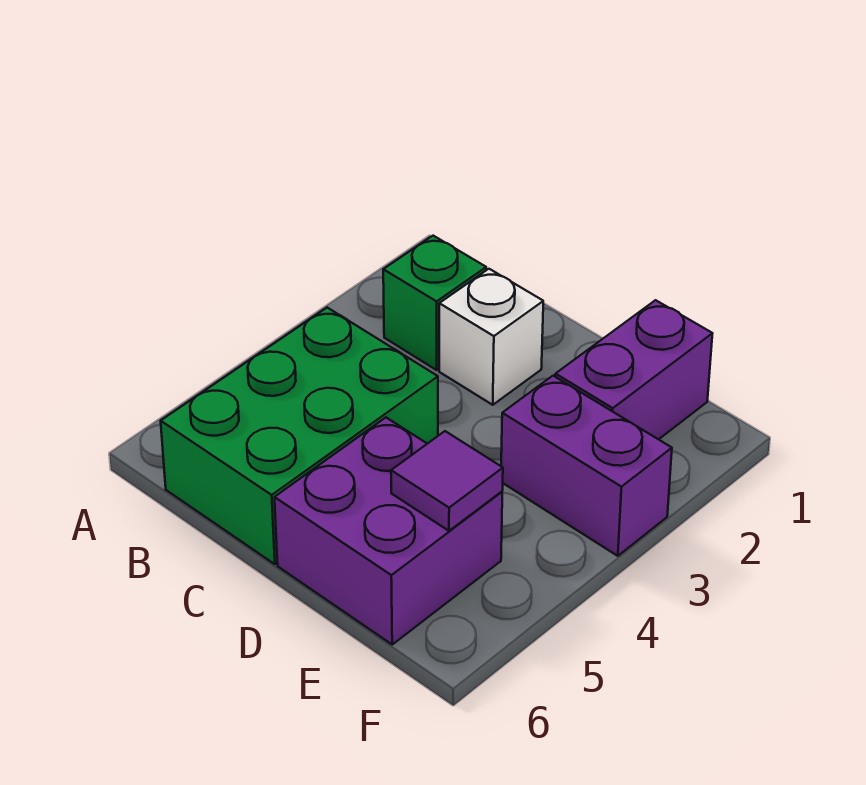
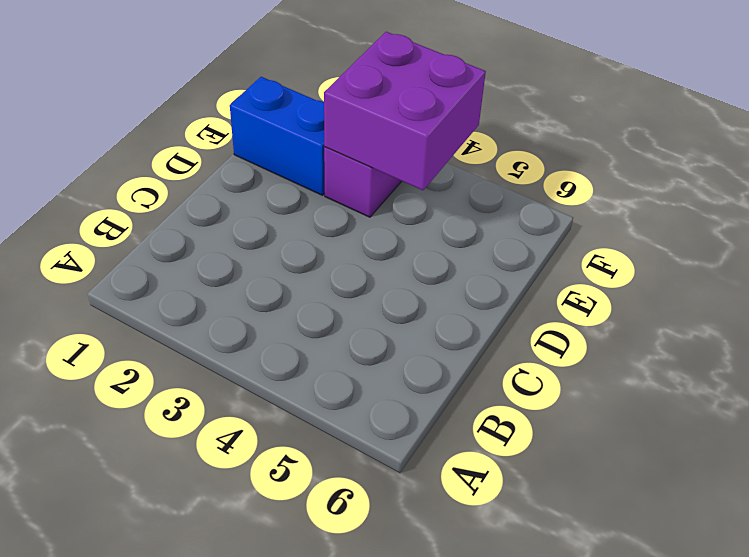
blue brick E1:E2 level 1 -> purple brick E1:E2 level 1
purple brick E3:F4 level 2 -> purple brick D5:E6 level 1
none -> green brick B2 level 1
none -> green brick B4:C6 level 1

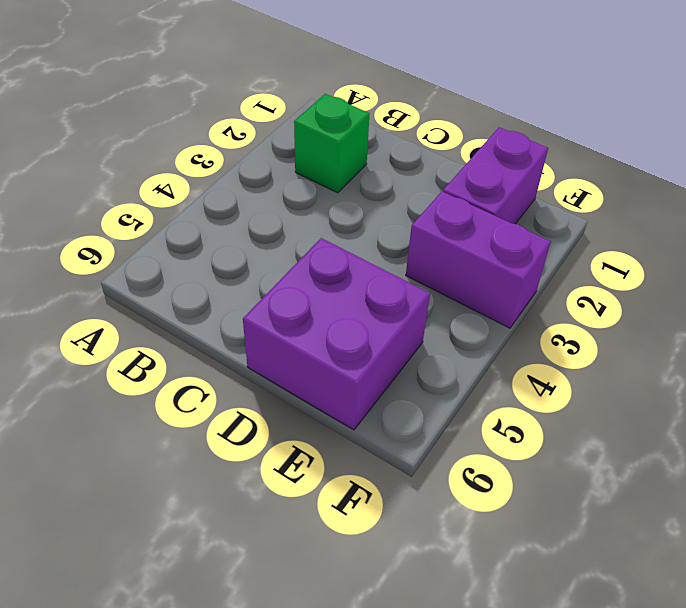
none -> green brick B4:C6 level 1
none -> white brick C2 level 1

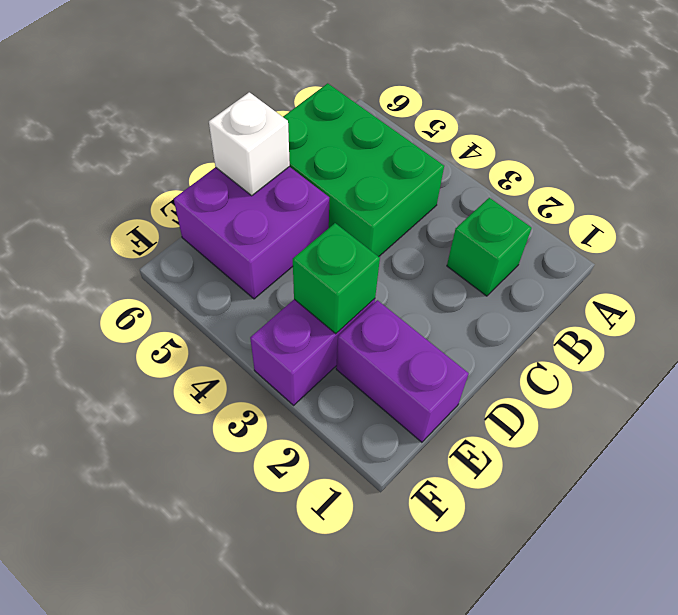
white brick D6 level 2 -> white brick C2 level 1
green brick E3 level 2 -> none
none -> purple tile E5 level 2

